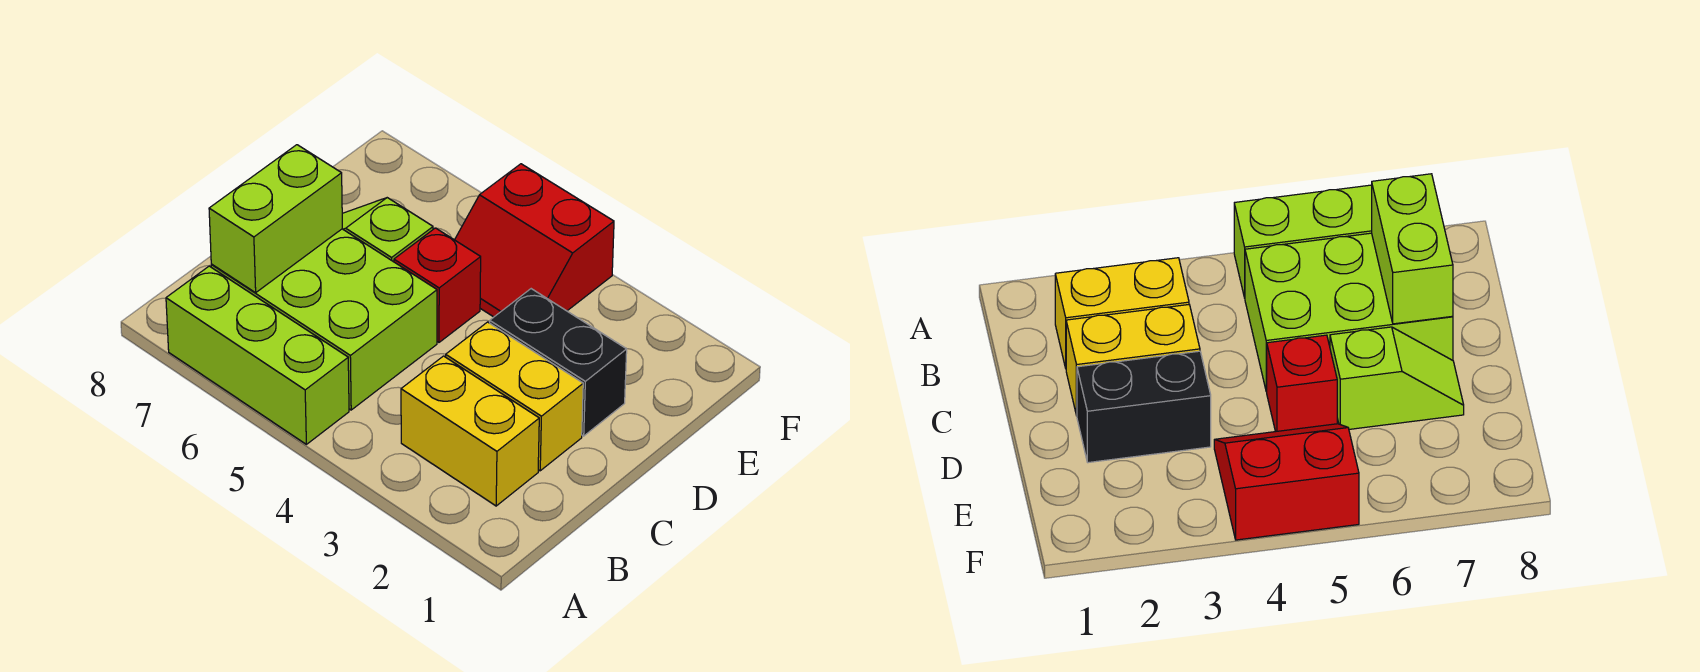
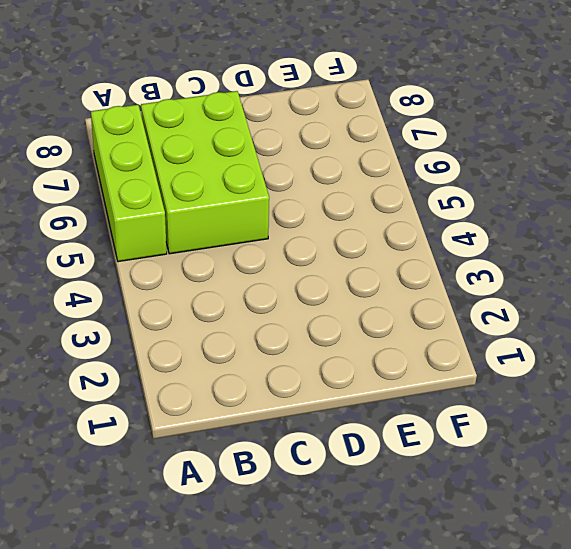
none -> yellow brick B2:B3 level 1
none -> yellow brick C2:C3 level 1

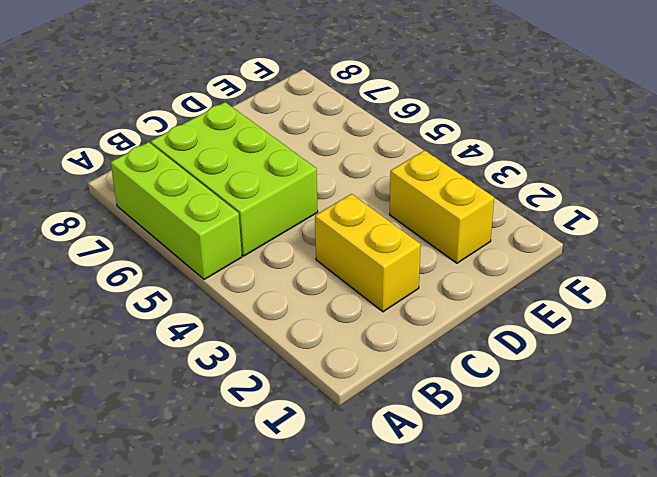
yellow brick E2:E3 level 1 -> yellow brick B2:B3 level 1
none -> black brick D2:D3 level 1
none -> red brick D5 level 1

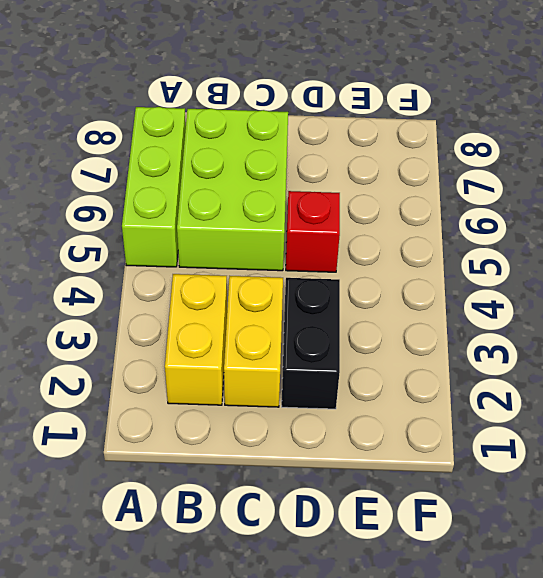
none -> lime slope D6:D7 level 1 top 6
none -> red slope E4:F5 level 1 top F

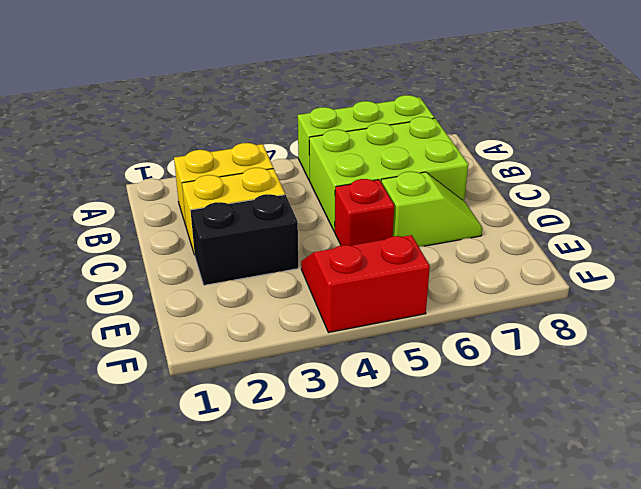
none -> lime brick B7:C7 level 2

